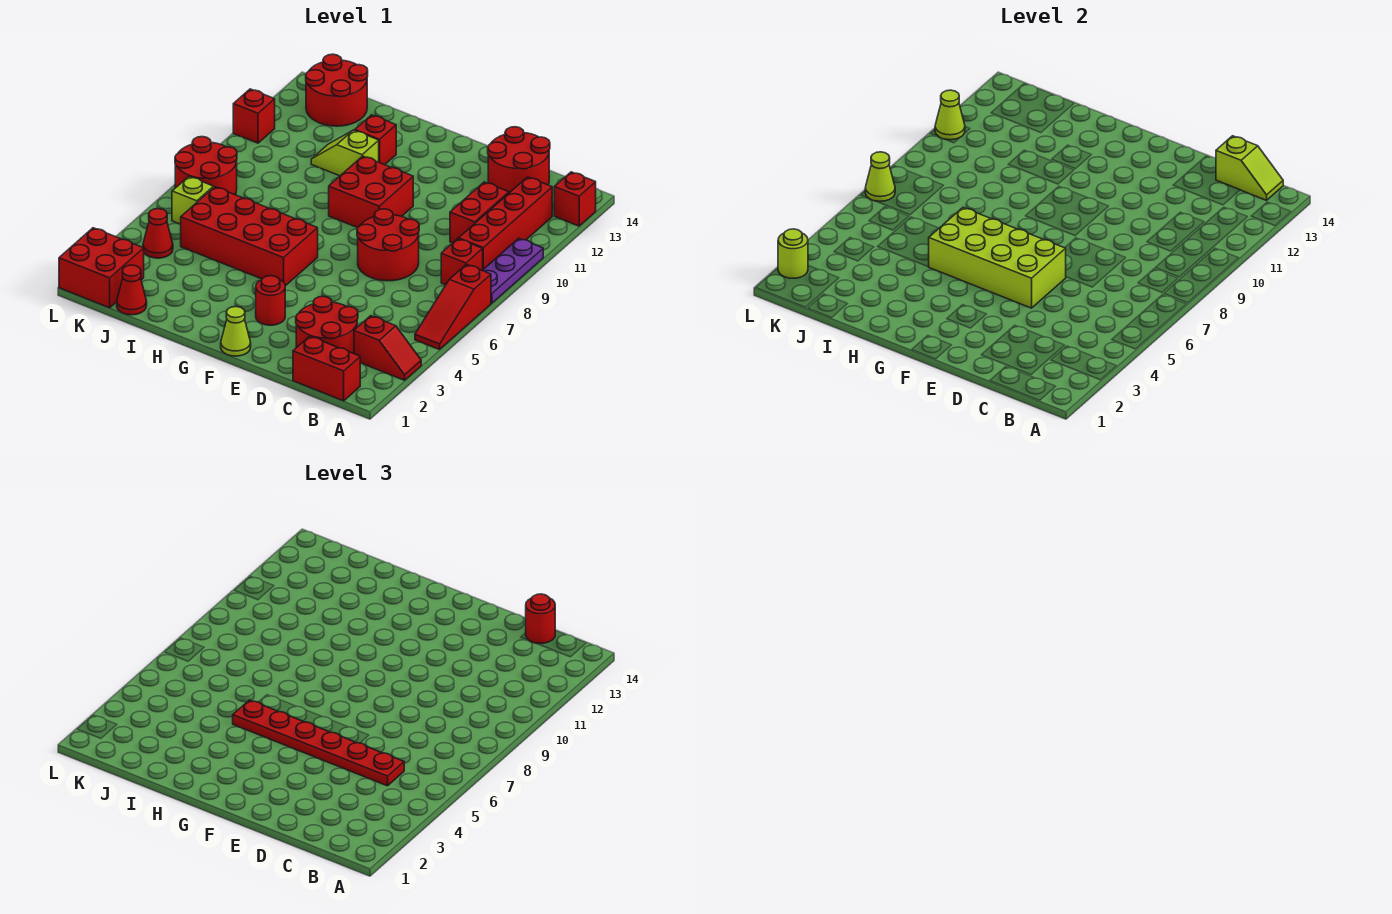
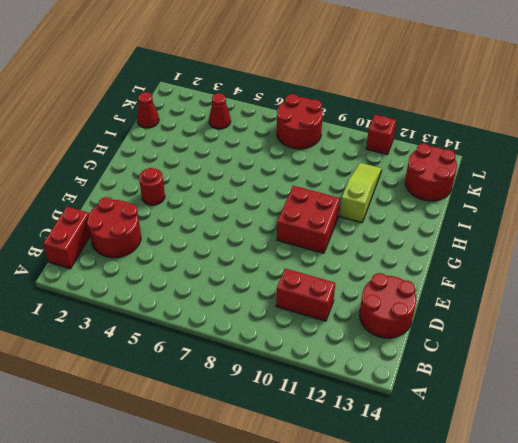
lime slope H11:J11 level 1 top H -> lime slope H11:I11 level 1 top H
none -> red slope A3:B3 level 1 top B
none -> red slope A5:A7 level 1 top 7
none -> purple plate A8:A10 level 1
none -> red brick A13 level 1

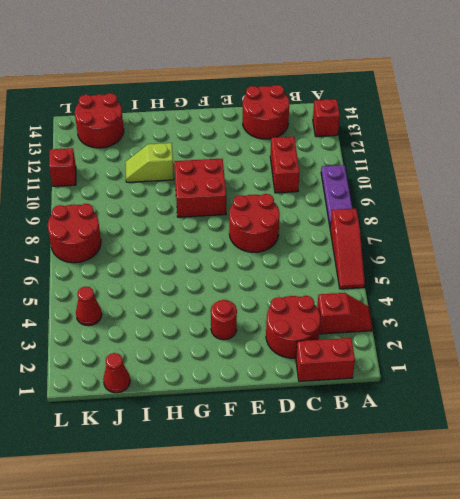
none -> red brick B8 level 1
none -> red brick B9:B12 level 1
none -> lime cone F1 level 1
none -> red brick G5:J6 level 1

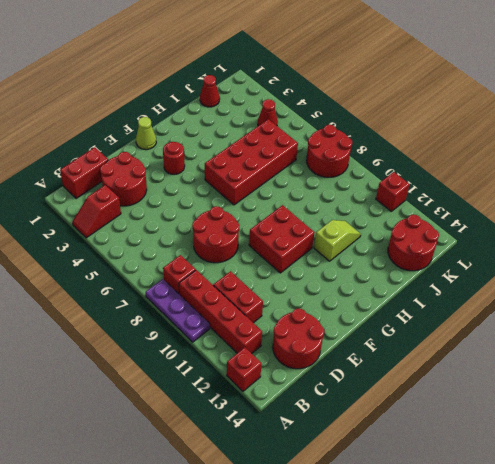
none -> red slope A5:A7 level 1 top 7
none -> red brick H12 level 1
none -> red brick K1:L2 level 1
none -> lime brick K6 level 1

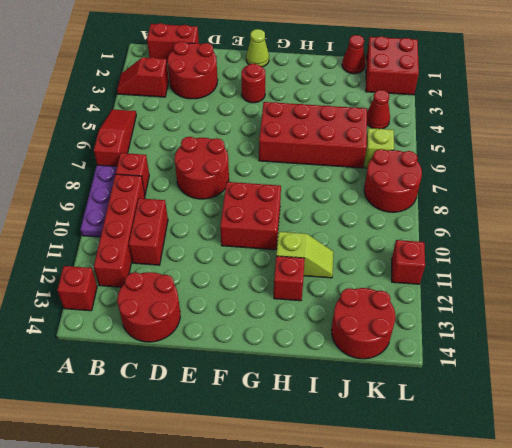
none -> lime slope B14:C14 level 2 top C
none -> lime brick E5:H6 level 2
none -> lime round brick L2 level 2
none -> lime cone L7 level 2

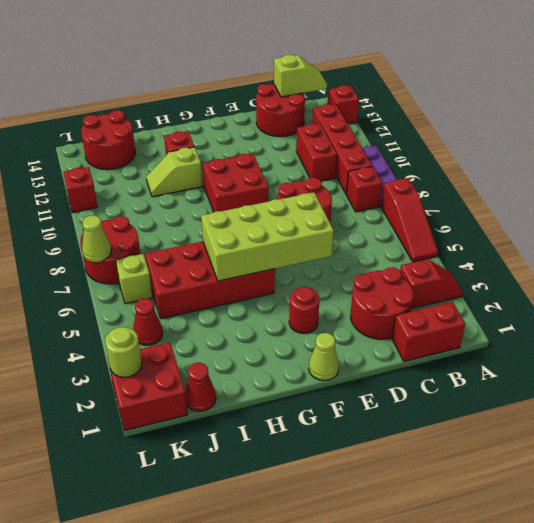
none -> lime cone L11 level 2
none -> red plate C5:H5 level 3
none -> red round brick C14 level 3

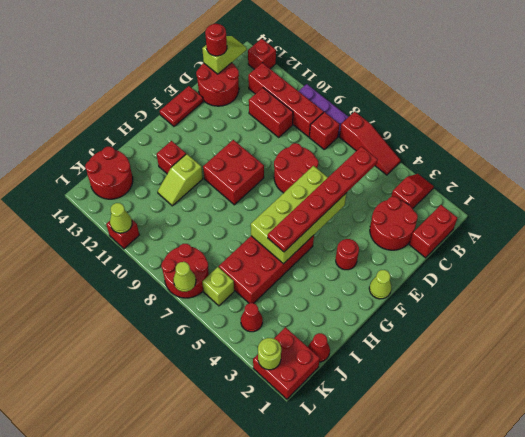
red plate E14:F14 level 1 -> none

